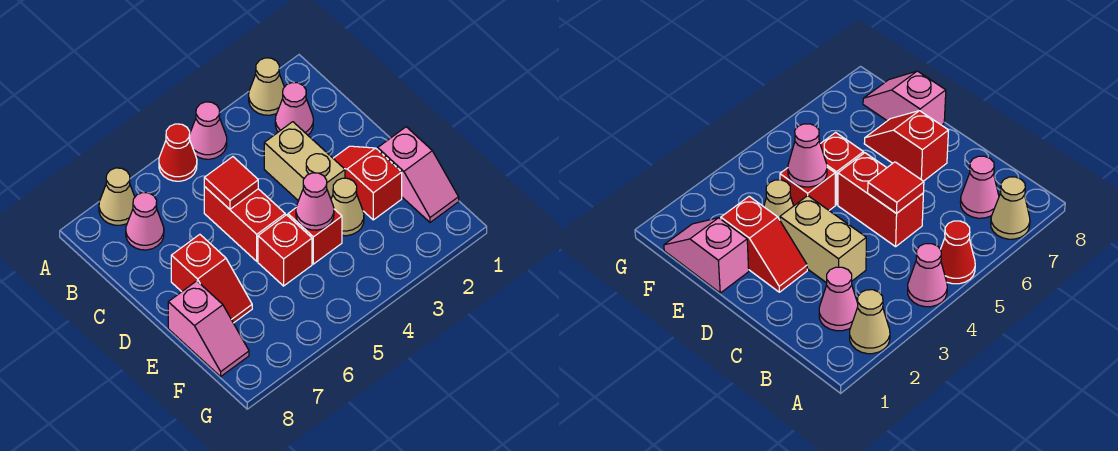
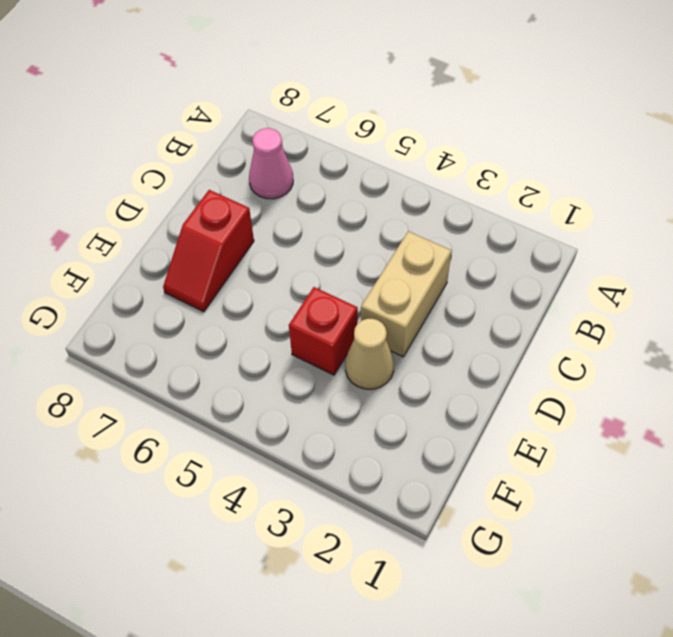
none -> tan cone A2 level 1
none -> pink cone A4 level 1
none -> red cone A5 level 1

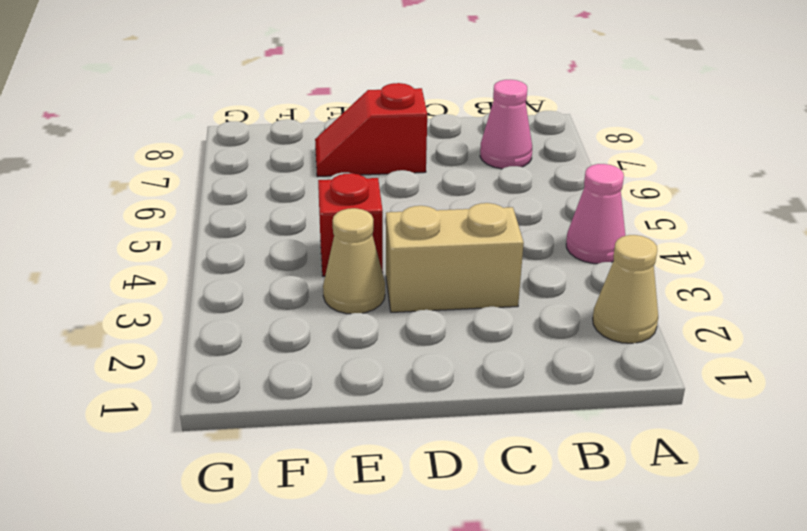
none -> red cone A5 level 1
none -> tan cone A7 level 1
none -> pink cone B2 level 1

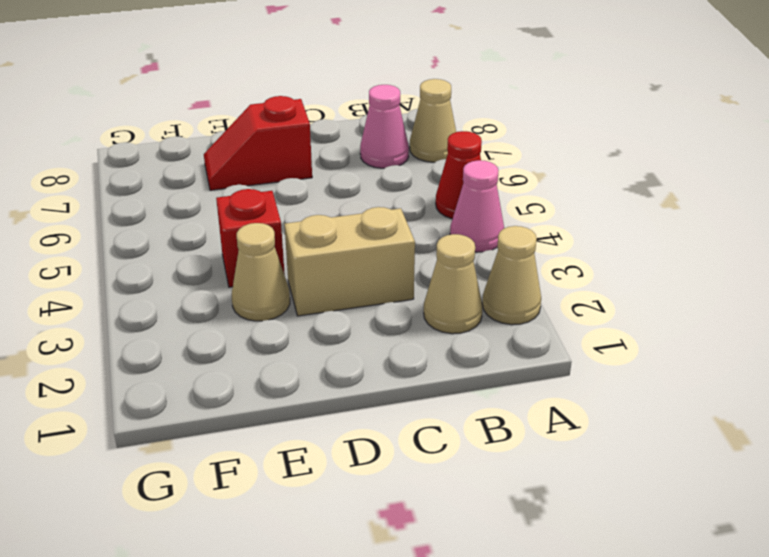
tan cone B2 level 1 -> pink cone B2 level 1
none -> red brick C5:D5 level 1
none -> red slope D2:E2 level 1 top E
none -> pink slope E1:F1 level 1 top E

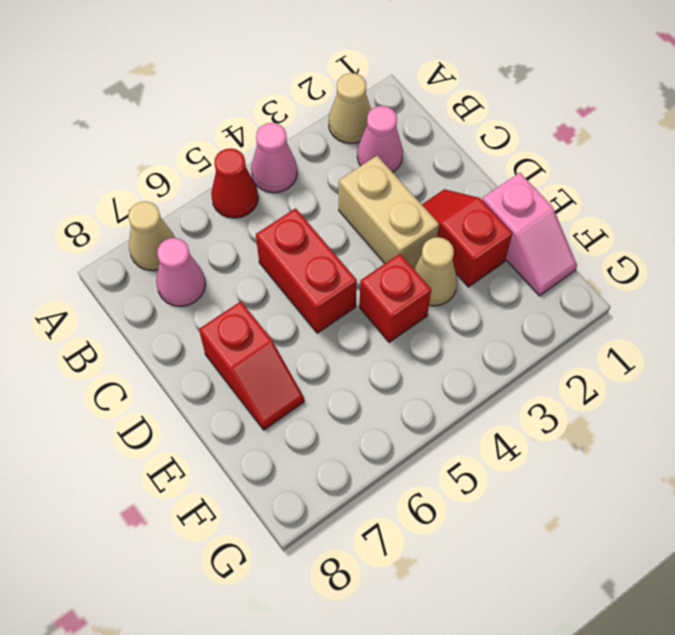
none -> red brick E5 level 1
none -> pink slope E8:F8 level 1 top E
none -> red tile C5 level 2

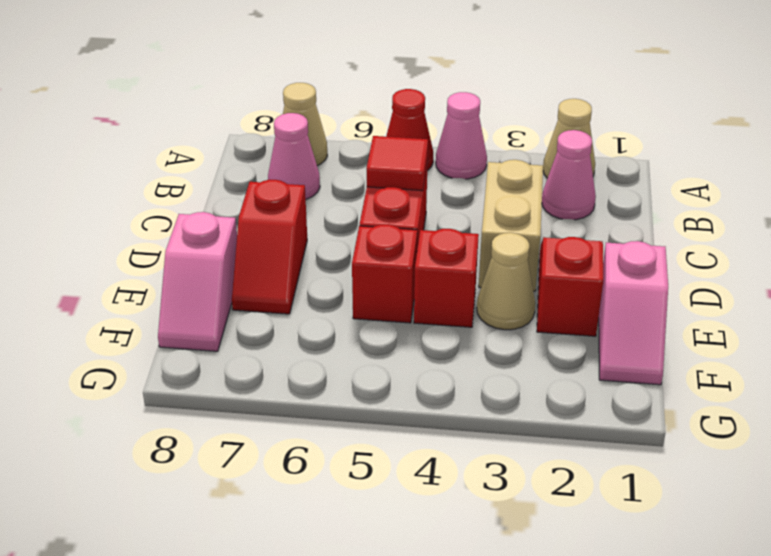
none -> pink cone E4 level 2

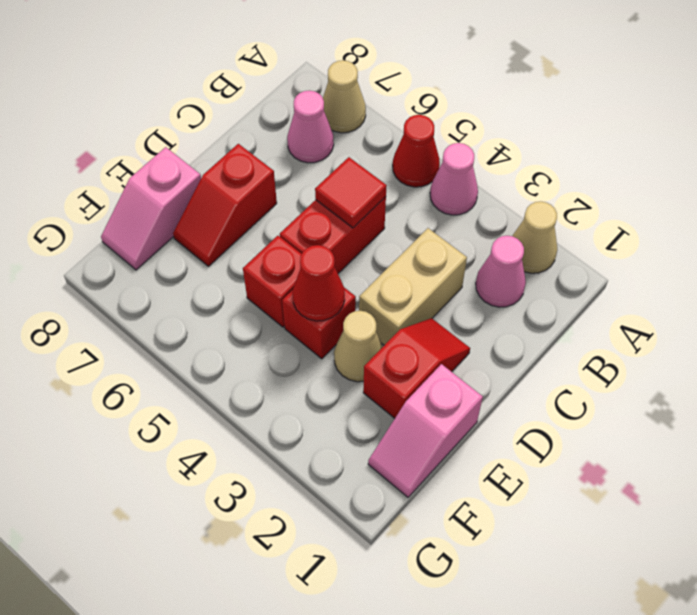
red cone E4 level 2 -> pink cone E4 level 2

